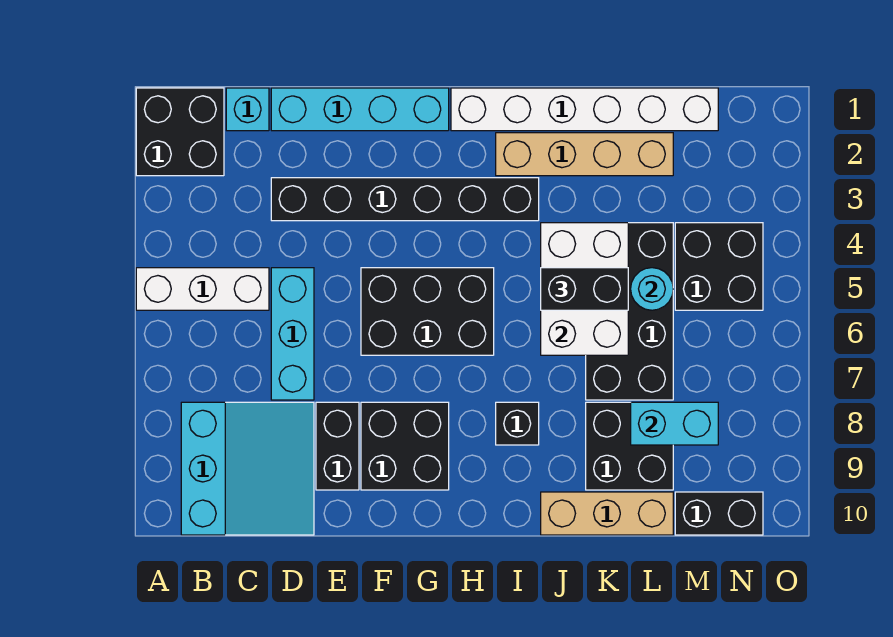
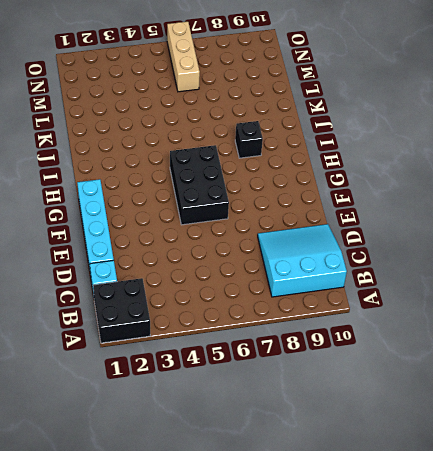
tan brick M6:O6 level 1 -> tan brick J10:L10 level 1
none -> white brick A5:C5 level 1
none -> black brick D3:I3 level 1
none -> cyan brick D5:D7 level 1

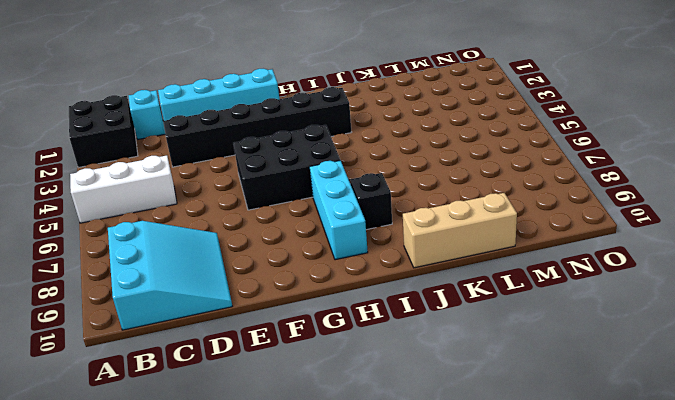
cyan brick H7:H9 level 1 -> cyan brick D5:D7 level 1
none -> black brick E8:E9 level 1
none -> black brick F8:G9 level 1
none -> white brick H1:M1 level 1

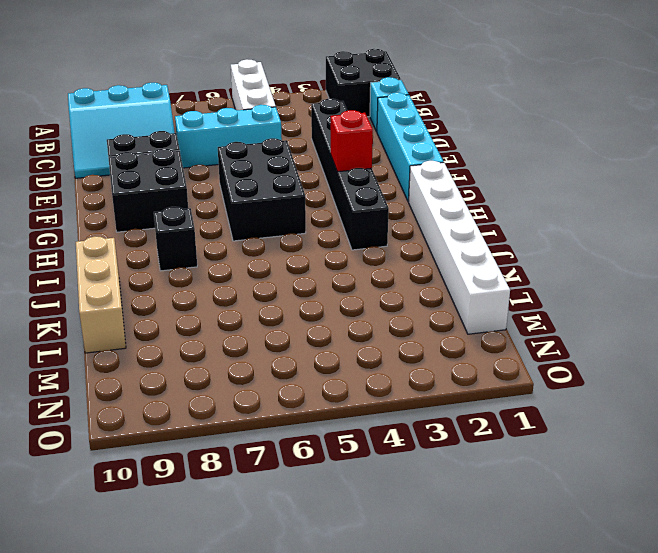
red brick G3 level 2 -> none
none -> tan brick I2:L2 level 1
none -> black brick K4:L7 level 1
none -> black brick K8:L9 level 1

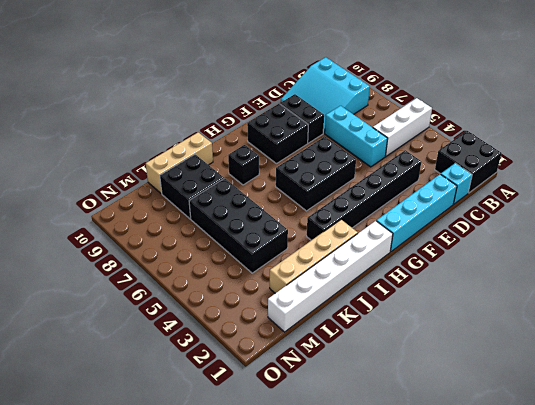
none -> black brick M4:N5 level 1
none -> black brick M10:N10 level 1
none -> white brick J4:K6 level 2

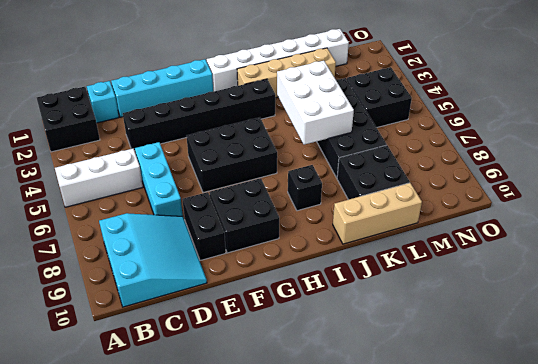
none -> black brick M10:N10 level 1
none -> cyan round brick L5 level 2
none -> cyan brick L8:M8 level 2

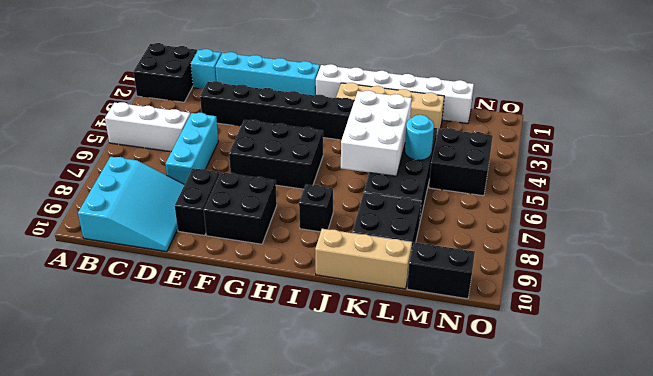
none -> cyan brick L8:M8 level 2
none -> black brick J5:K5 level 3

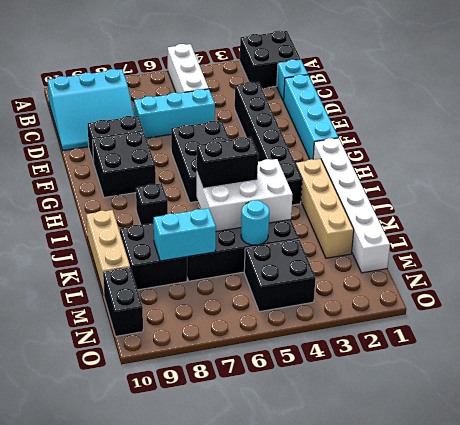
black brick J5:J6 level 3 -> black brick J5:K5 level 3
cyan brick L7:L8 level 2 -> cyan brick L8:M8 level 2

